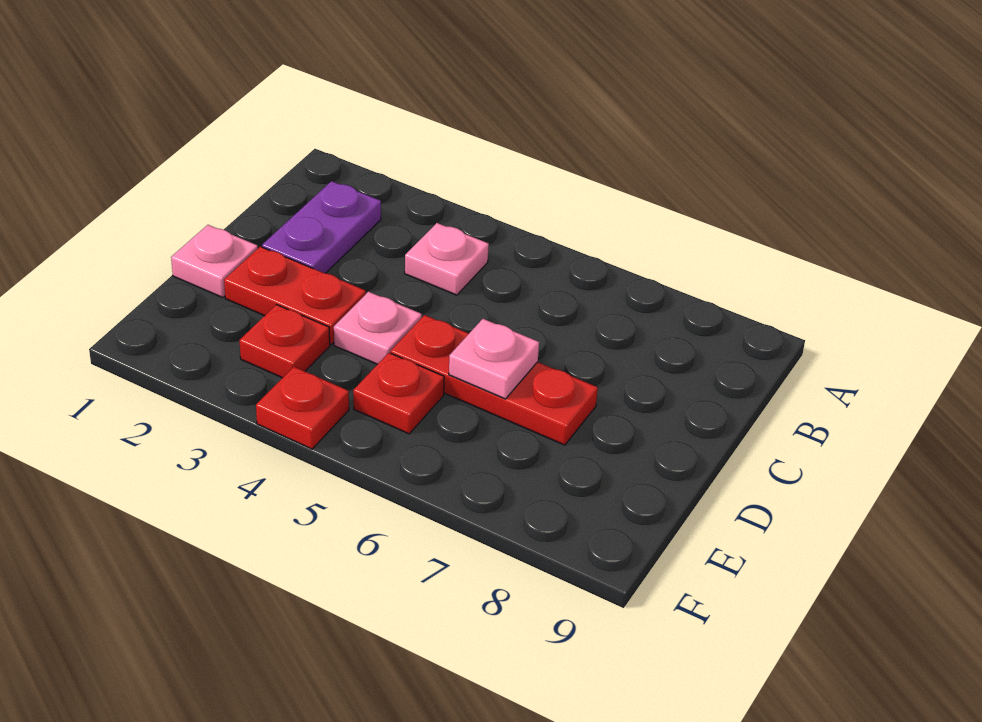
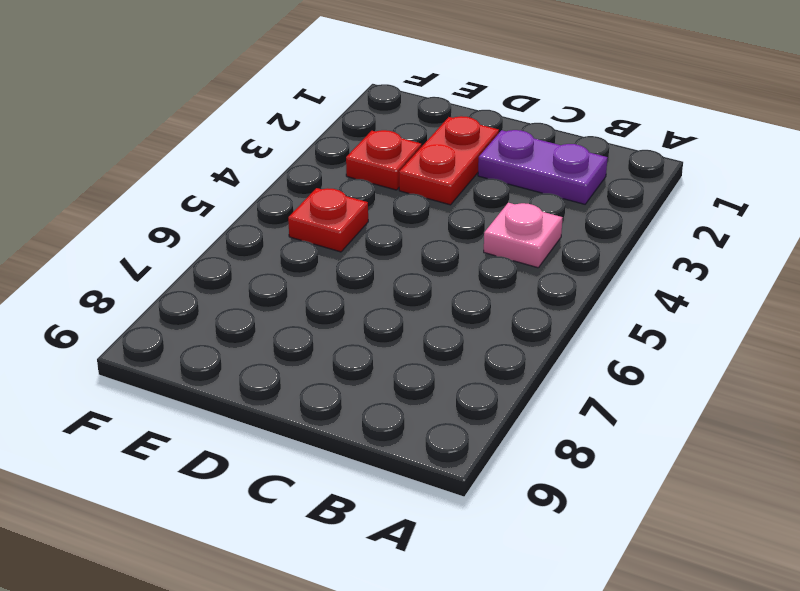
none -> pink plate D1 level 1
none -> pink plate D4 level 1

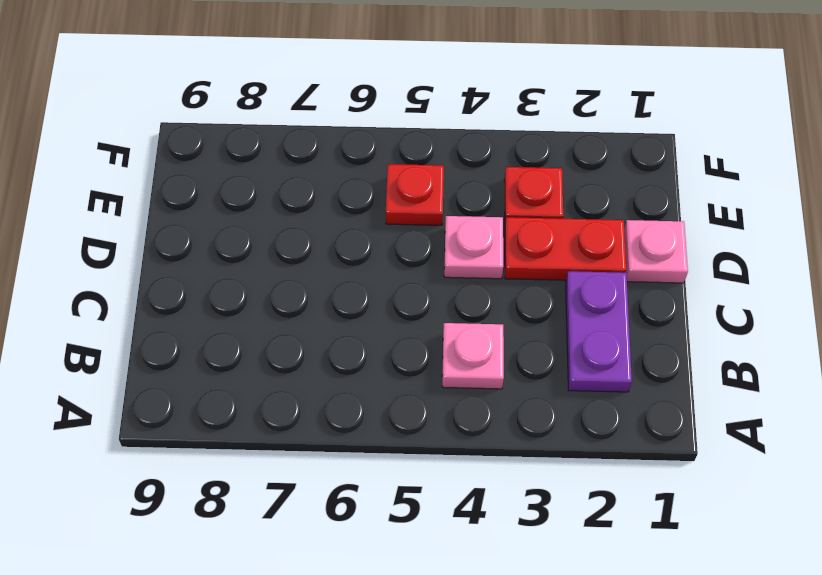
none -> red plate D5:D7 level 1
none -> red plate F4 level 1

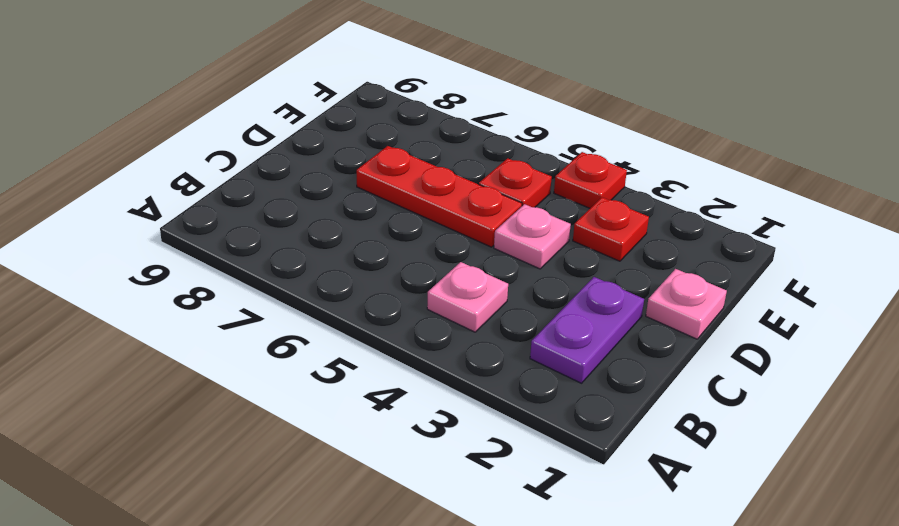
none -> red plate D2:D3 level 1
none -> pink plate D6 level 2

